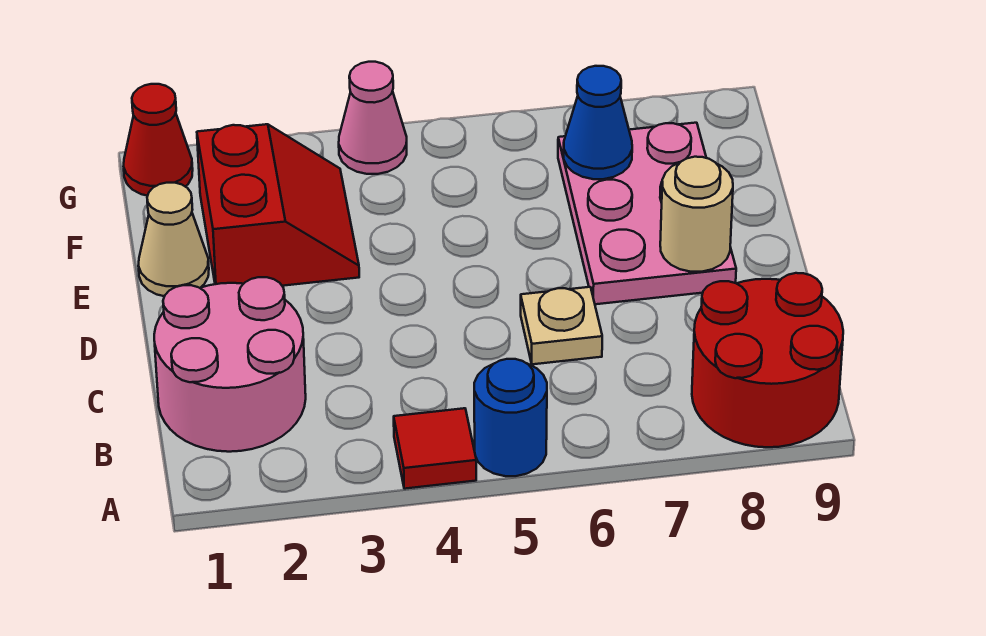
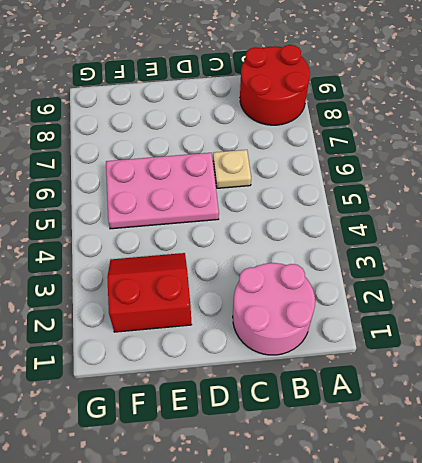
pink plate D5:F6 level 1 -> pink plate D7:F8 level 1
none -> red tile A4 level 1
none -> blue round brick A5 level 1
none -> tan cone E1 level 1

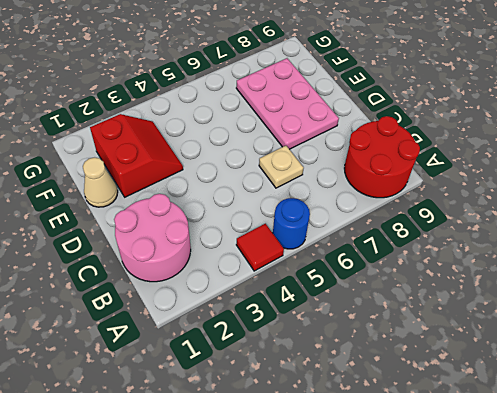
none -> red cone G1 level 1
none -> pink cone G4 level 1
none -> tan round brick D8 level 2

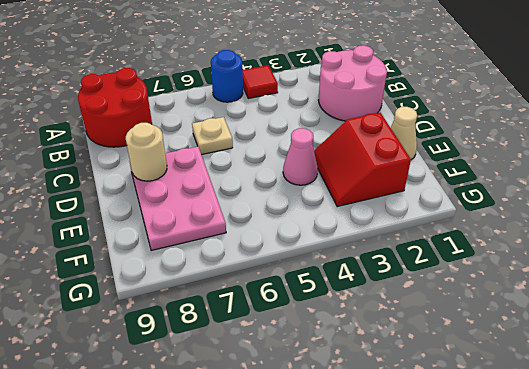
pink cone E4 level 1 -> pink cone G4 level 1
none -> red cone G1 level 1
none -> blue cone F7 level 2

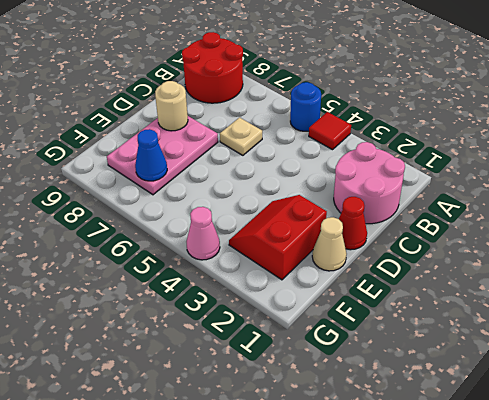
red cone D1 level 1 -> red cone G1 level 1

